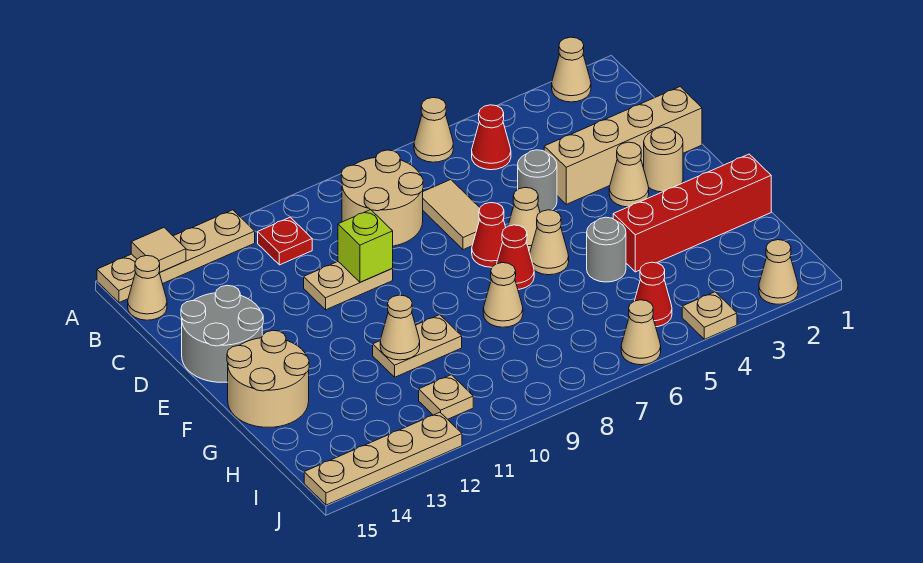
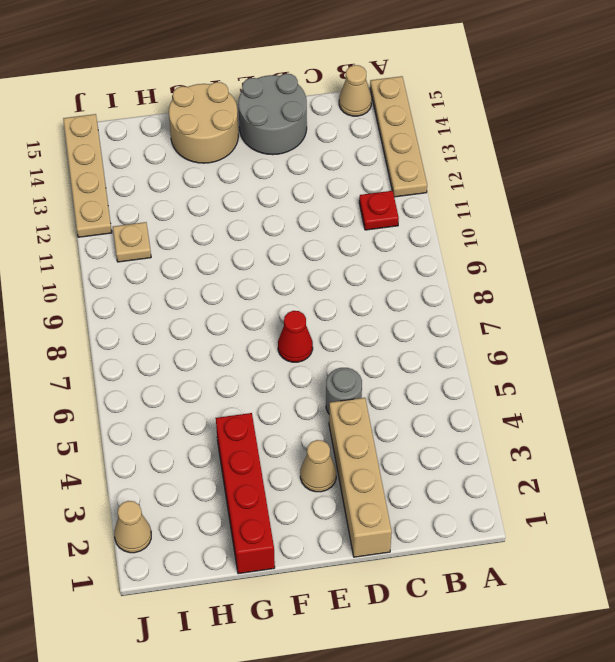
none -> tan cone A2 level 1
none -> tan cone A6 level 1
none -> red cone B5 level 1
none -> tan round brick B8:C9 level 1

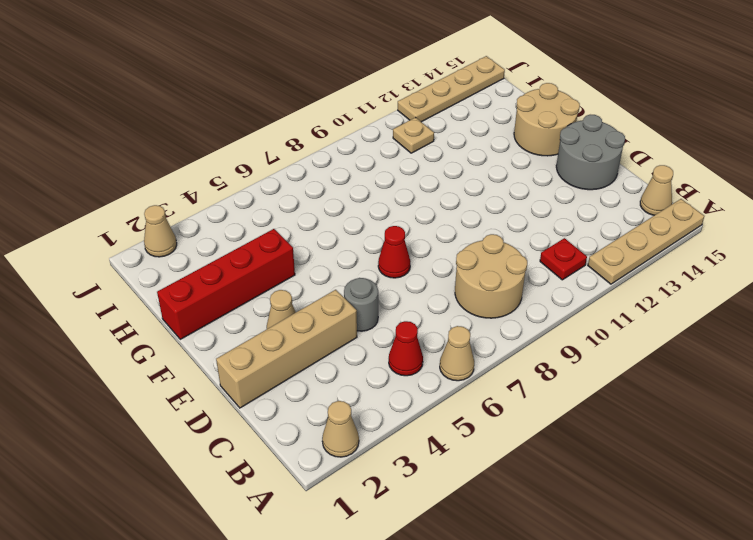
none -> tan tile C7:D7 level 1
none -> tan plate D10:D11 level 1
none -> tan round brick E2 level 1
none -> tan cone E6 level 1

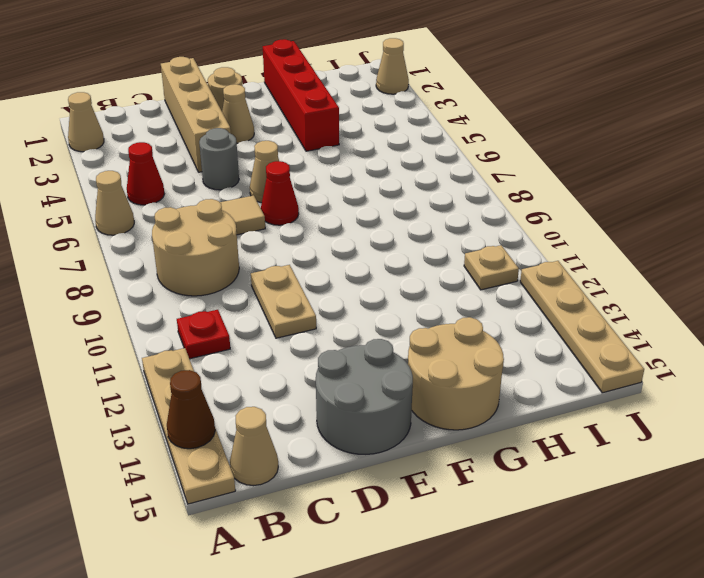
brown cone A14 level 2 -> tan tile A14 level 2
none -> tan cone F6 level 1
none -> red cone F7 level 1
none -> grey round brick G5 level 1
none -> tan cone G8 level 1

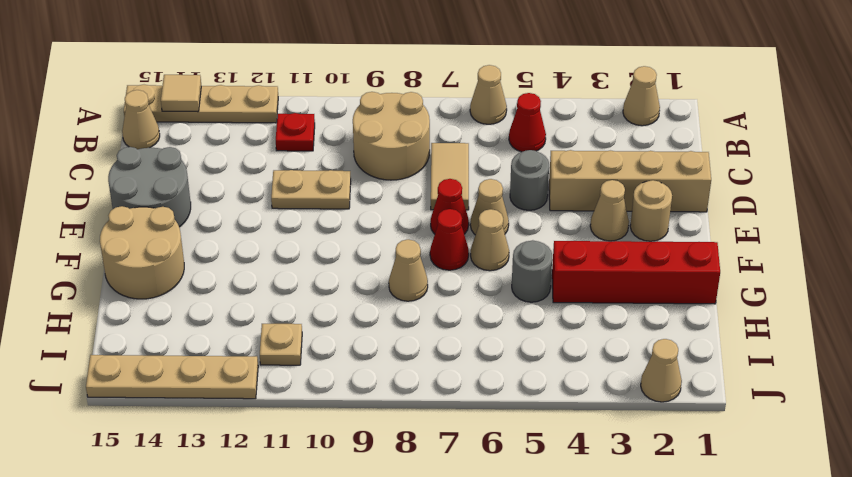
none -> tan plate G10:G11 level 1
none -> red cone I5 level 1
none -> tan plate J4 level 1
none -> tan cone J6 level 1

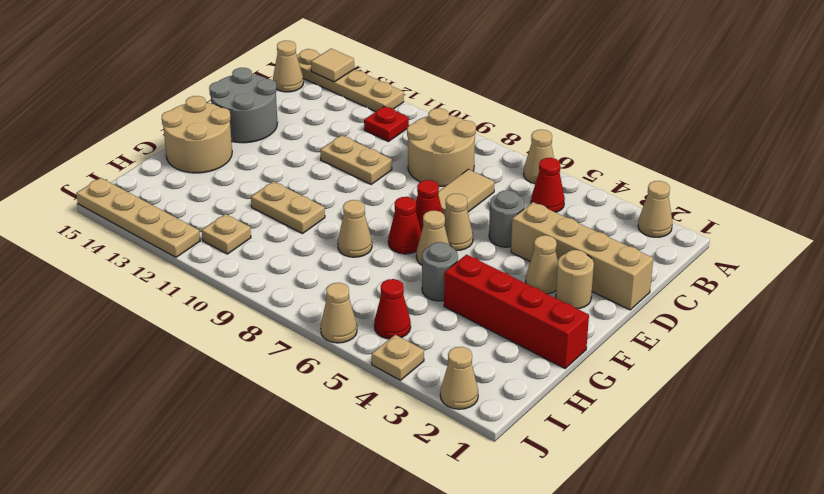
none -> lime brick D10 level 2
none -> tan cone G11 level 2

